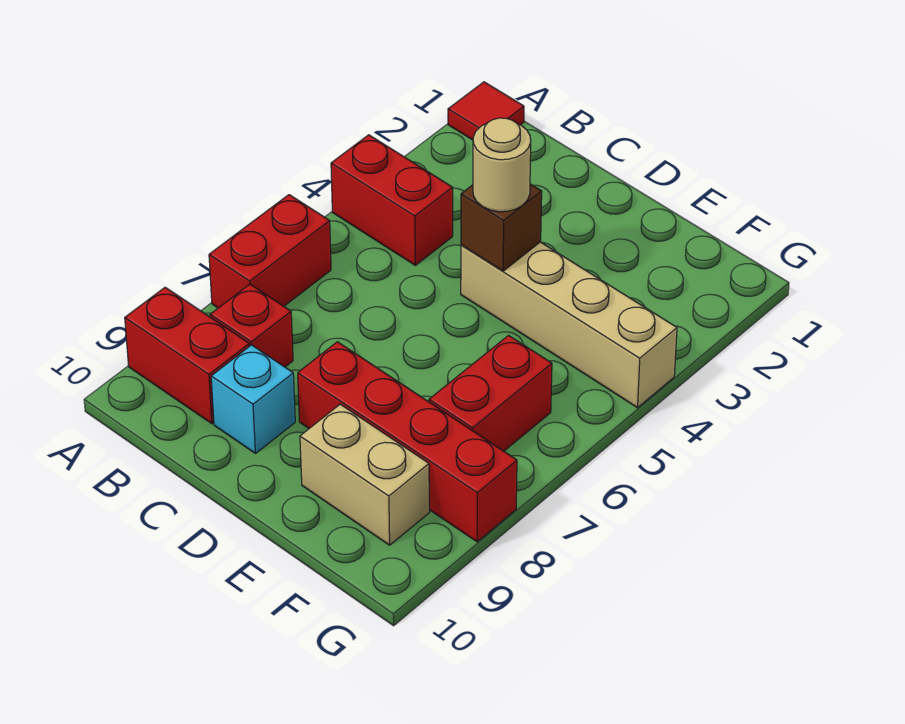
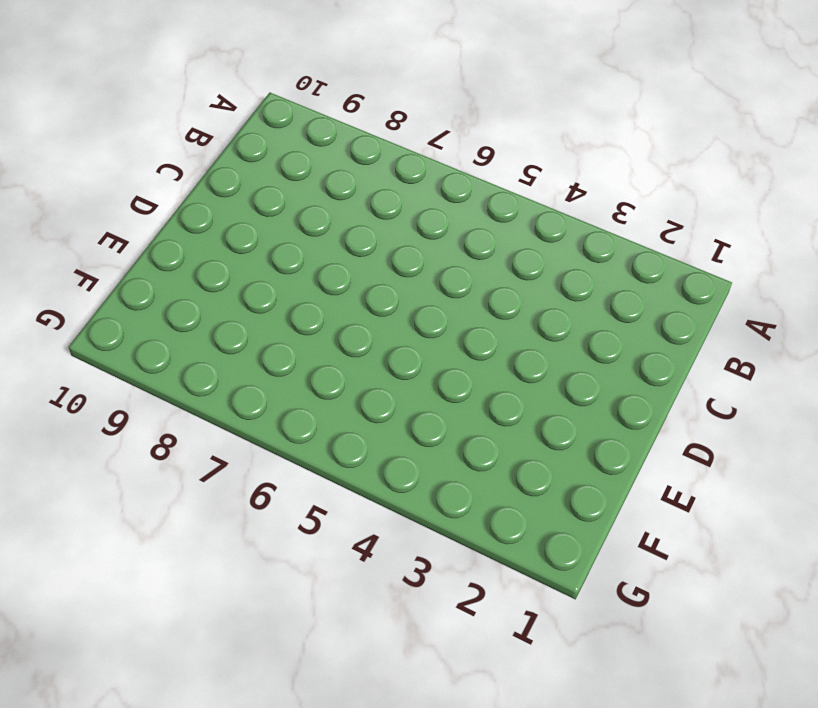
none -> red tile A1 level 1
none -> red brick A4:B4 level 1
none -> red brick A6:A7 level 1

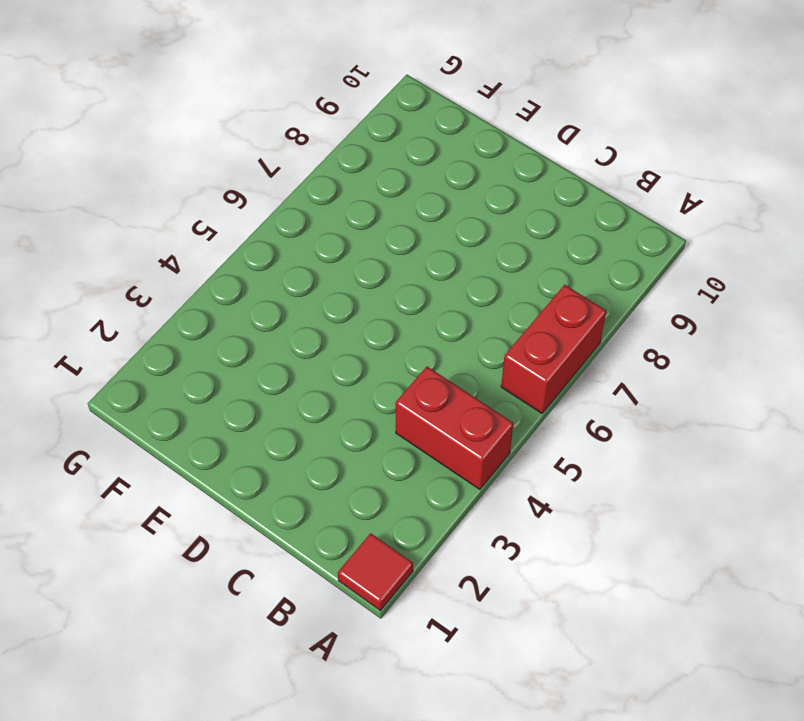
none -> red brick A9:B9 level 1
none -> red brick B8 level 1
none -> cyan brick C9 level 1

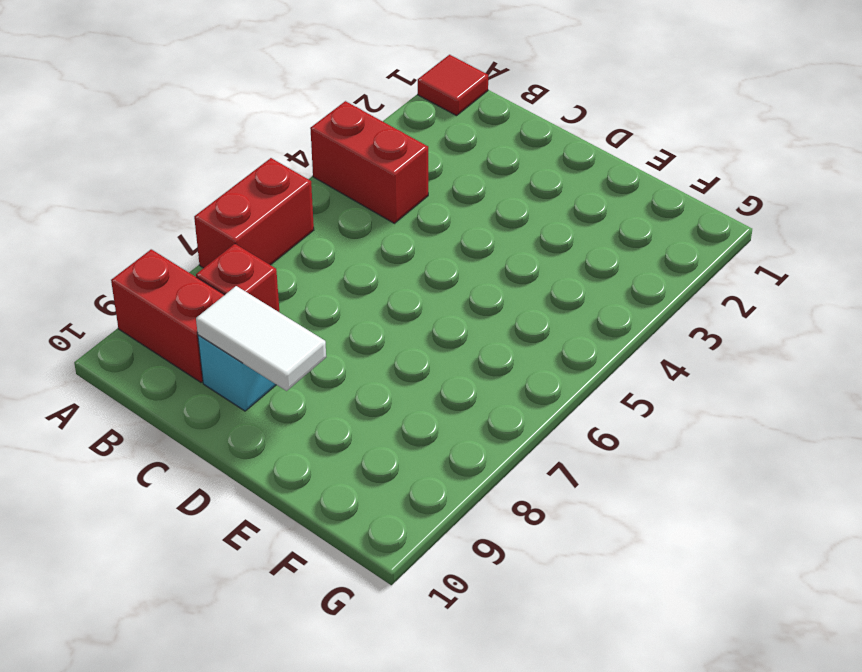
white tile C9:D9 level 2 -> none
none -> tan brick D4:G4 level 1
none -> red brick D8:G8 level 1
none -> tan brick E9:F9 level 1

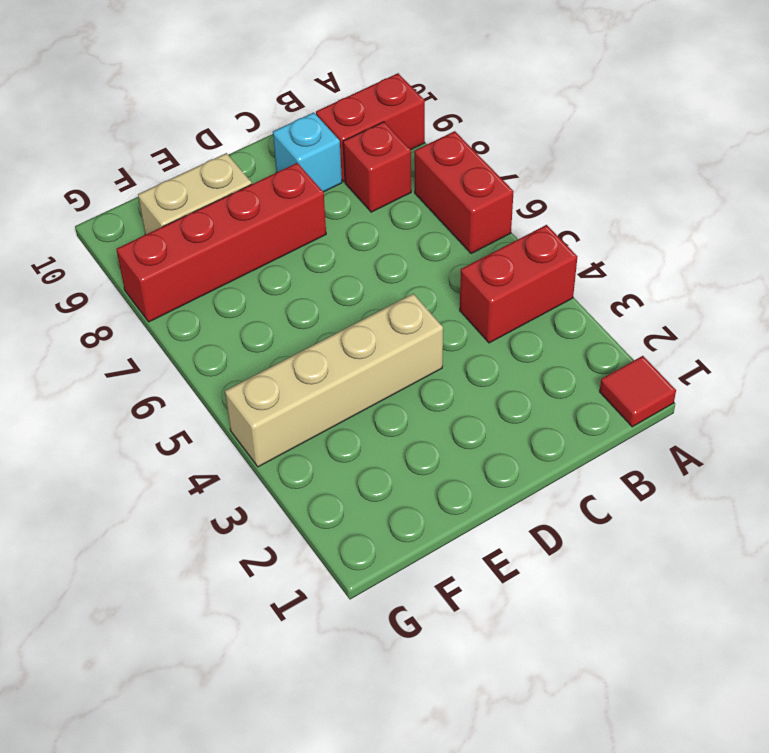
none -> red brick F6:F7 level 1
none -> brown brick D4 level 2
none -> tan round brick D4 level 3

